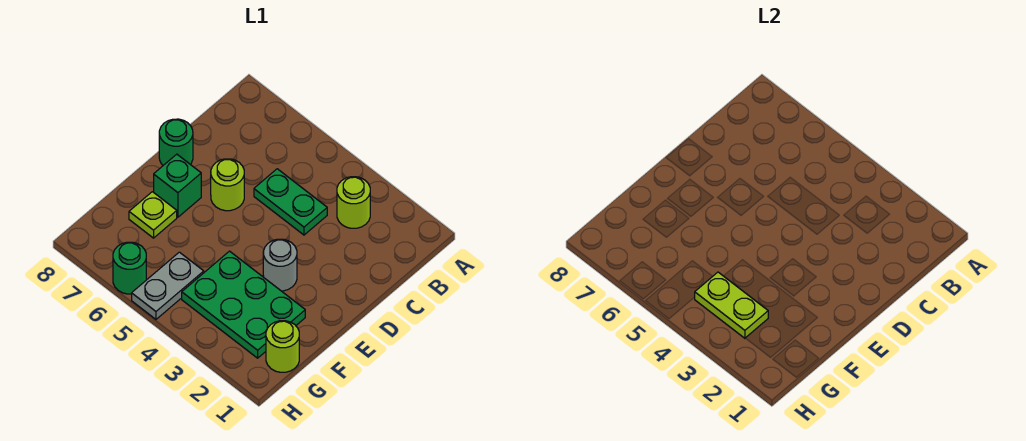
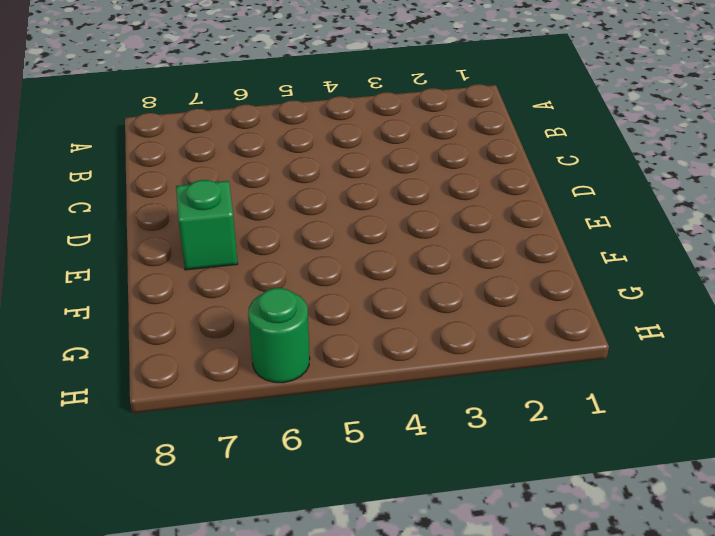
none -> lime round brick B3 level 1
none -> green plate C4:C5 level 1
none -> lime round brick D6 level 1

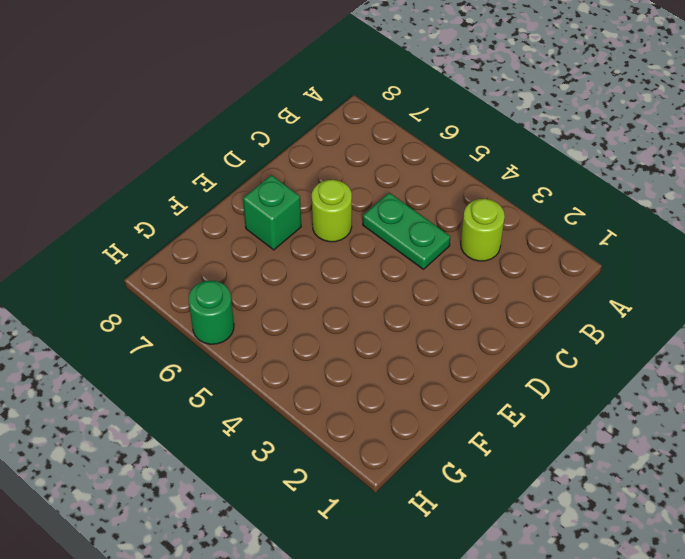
none -> green round brick D8 level 1
none -> grey round brick E3 level 1
none -> green plate F2:G4 level 1

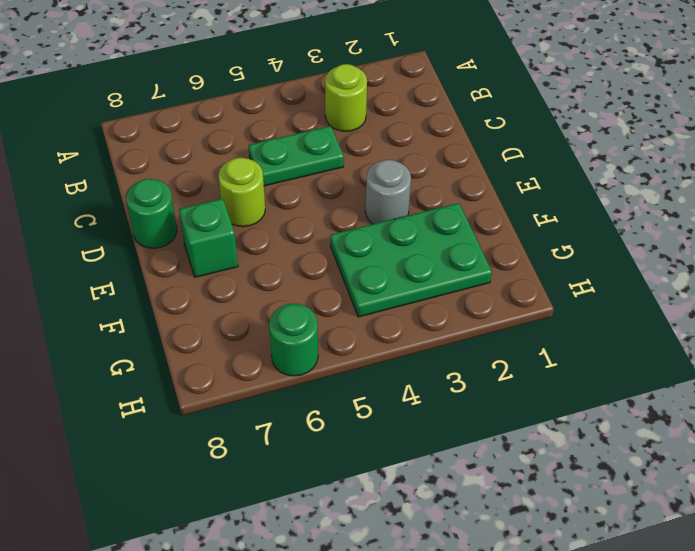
none -> lime plate F7 level 1
none -> lime round brick G1 level 1
none -> grey plate G5:H5 level 1

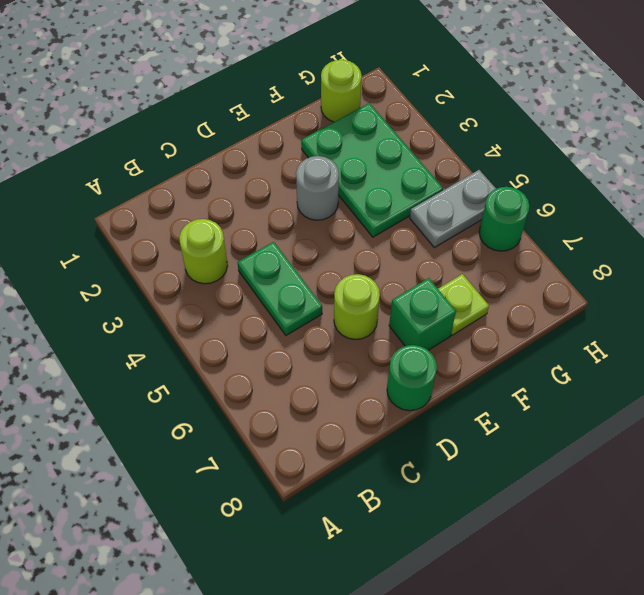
none -> lime plate G3:G4 level 2

